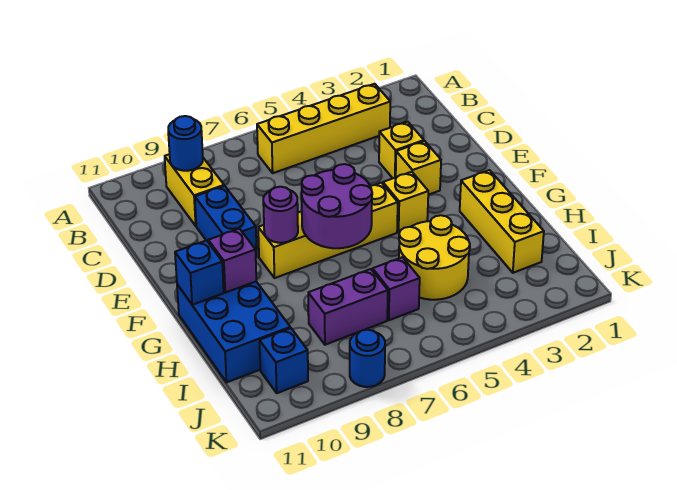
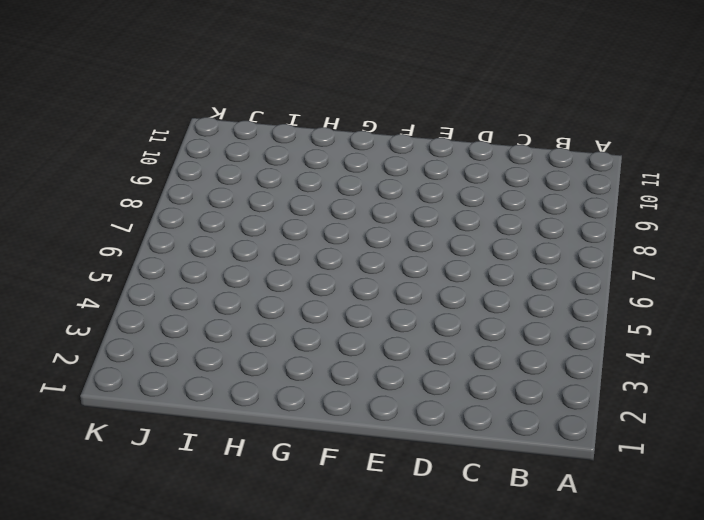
none -> yellow brick B3:B6 level 1
none -> yellow brick B9:C9 level 1
none -> yellow brick D3 level 1

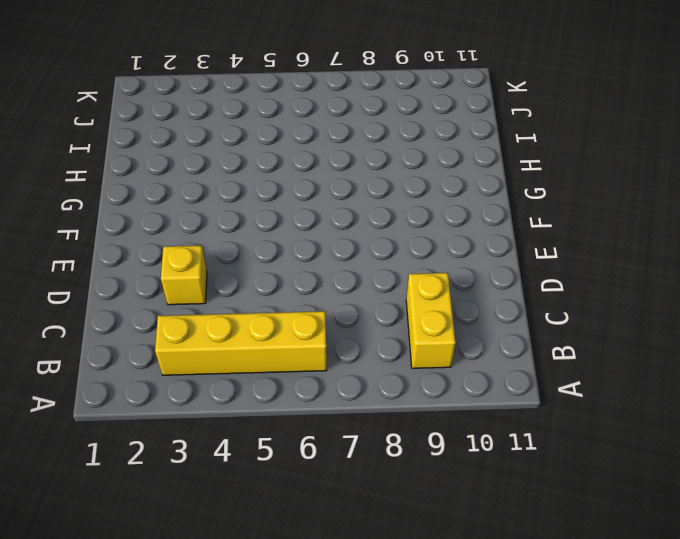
none -> blue brick D9:E9 level 1
none -> yellow brick E3 level 1
none -> yellow brick F4 level 1

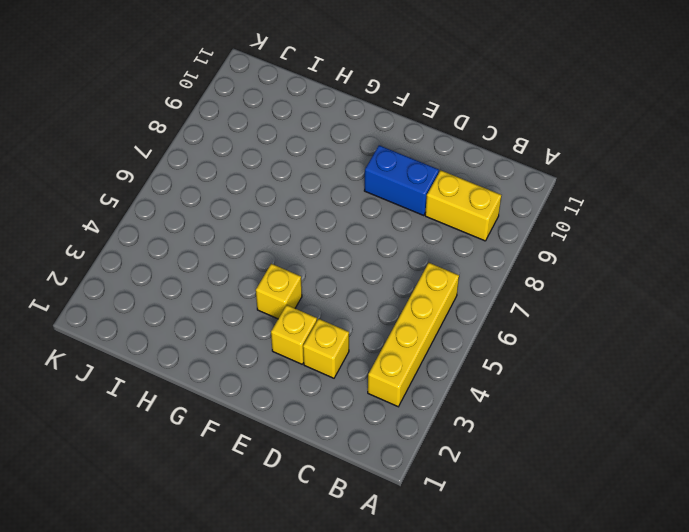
none -> yellow brick F5:F8 level 1
none -> yellow brick G2:I2 level 1
none -> blue brick G10:I11 level 1

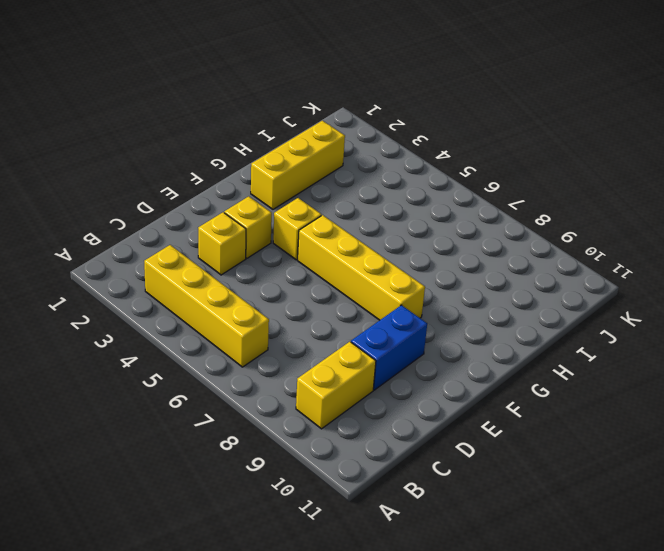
none -> blue brick G10:I11 level 1
none -> yellow round brick H4:I5 level 1
none -> purple brick I6 level 1

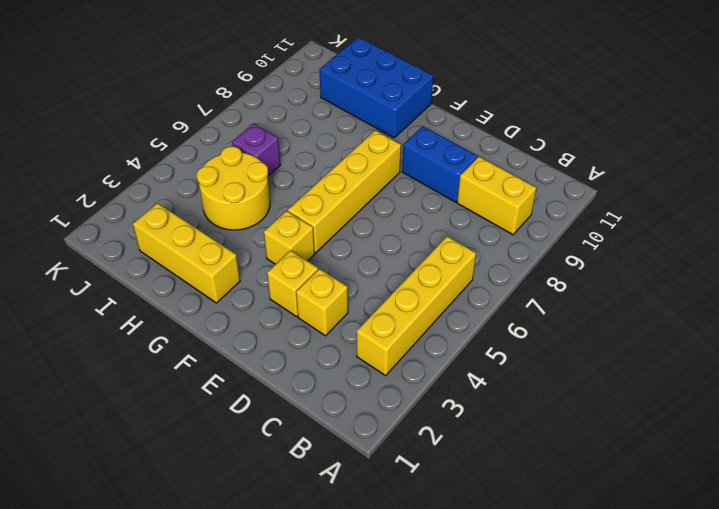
none -> purple brick I7:I8 level 1
none -> blue brick J10 level 1
none -> blue round brick K8 level 1

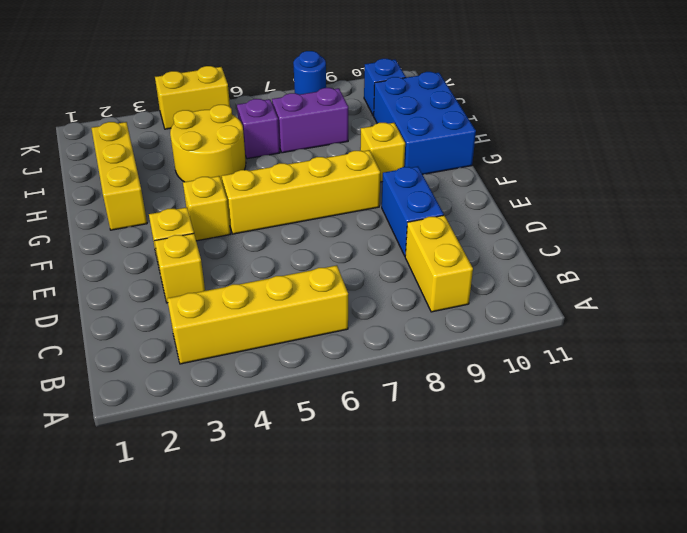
yellow brick G9 level 1 -> none
yellow brick K4:K5 level 1 -> none
none -> blue round brick B9 level 2
none -> purple round brick F6:G7 level 2
none -> purple round brick F8 level 2

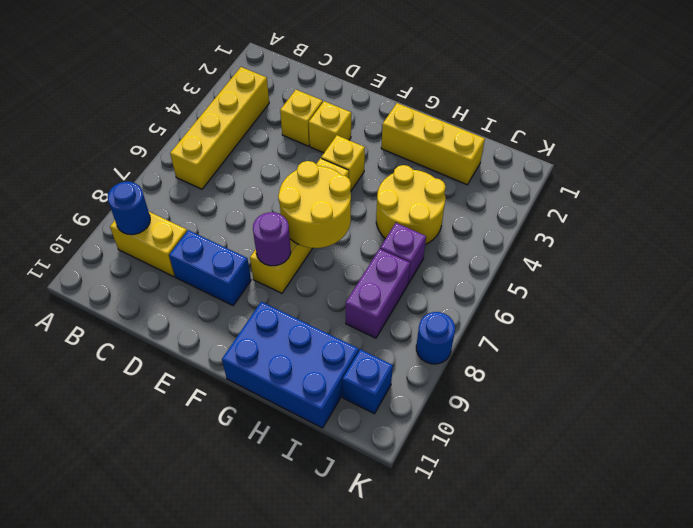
yellow round brick F6:G7 level 2 -> purple round brick F6:G7 level 2
none -> purple brick G10 level 2
none -> blue brick G11 level 2

